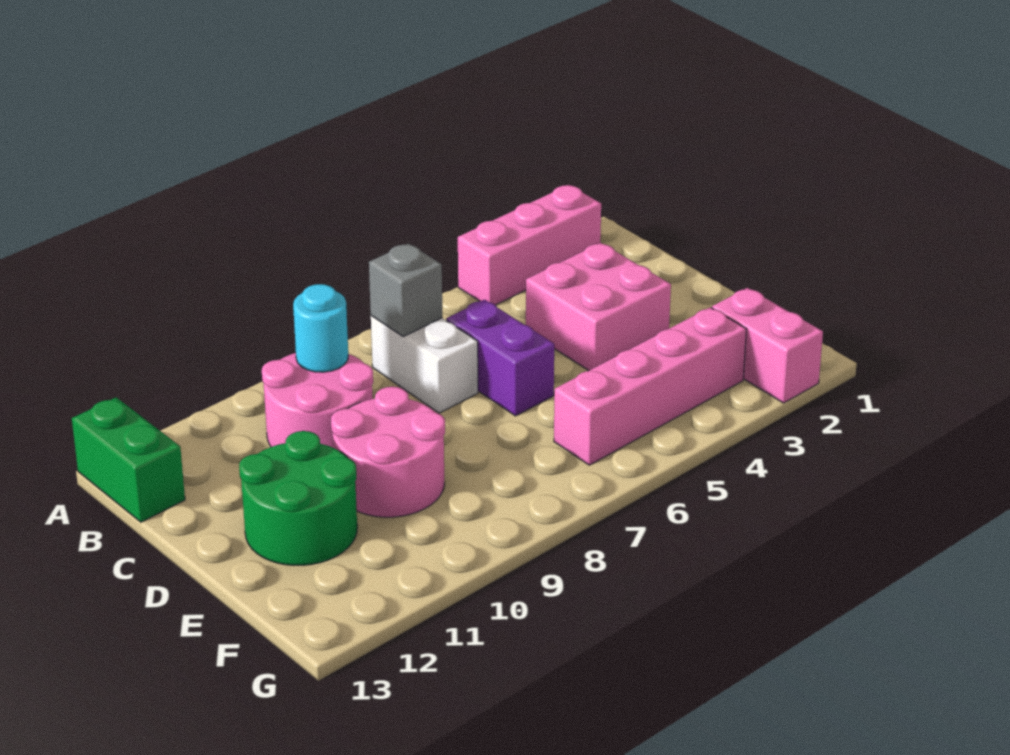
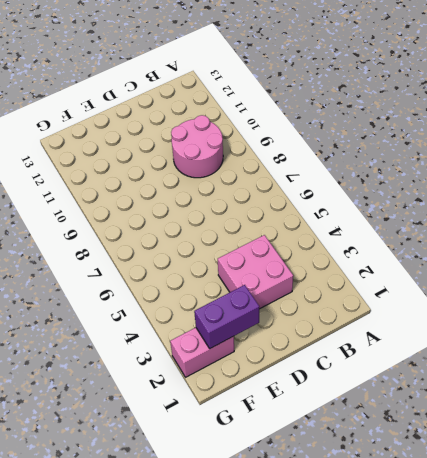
purple brick E2:F2 level 2 -> purple brick C6:D6 level 1
none -> pink brick A2:A4 level 1
none -> green brick A13:B13 level 1
none -> white brick B7:C7 level 1

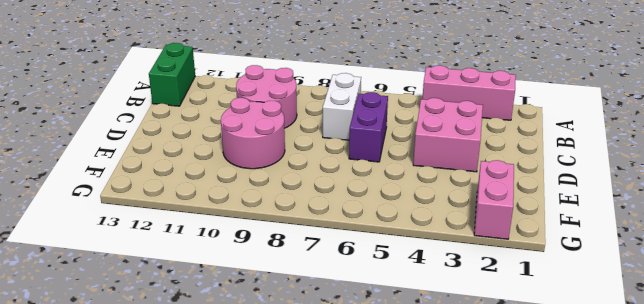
none -> green round brick D11:E12 level 1
none -> pink brick F3:F6 level 1
none -> grey brick B7 level 2

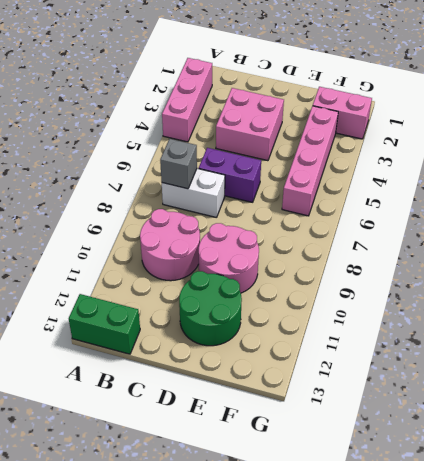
none -> cyan round brick B9 level 2

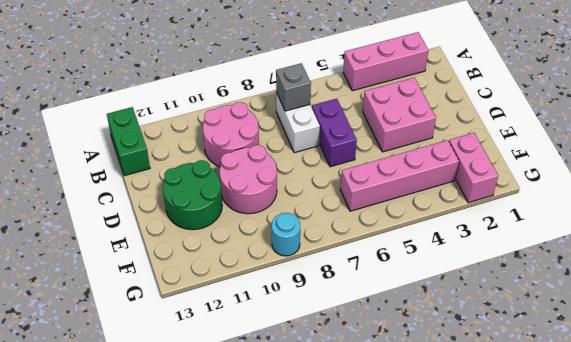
cyan round brick G9 level 1 -> cyan round brick B9 level 2

